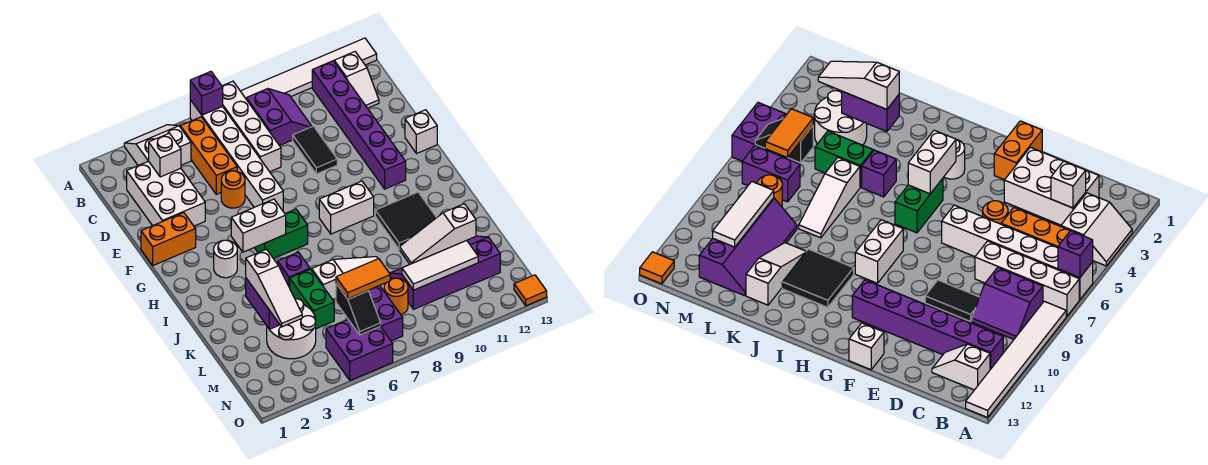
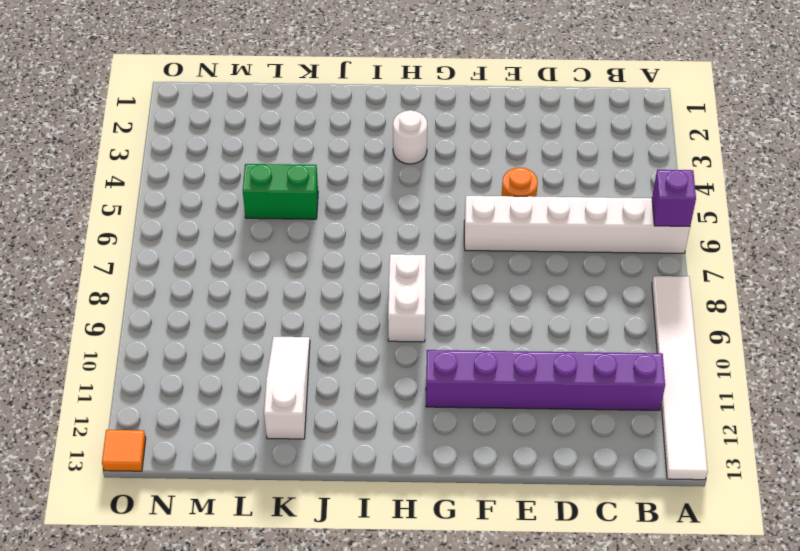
none -> white slope A3:B4 level 1 top B
none -> white brick A7:D7 level 1
none -> orange brick B5:D5 level 1
none -> purple slope B8:C9 level 1 top 8

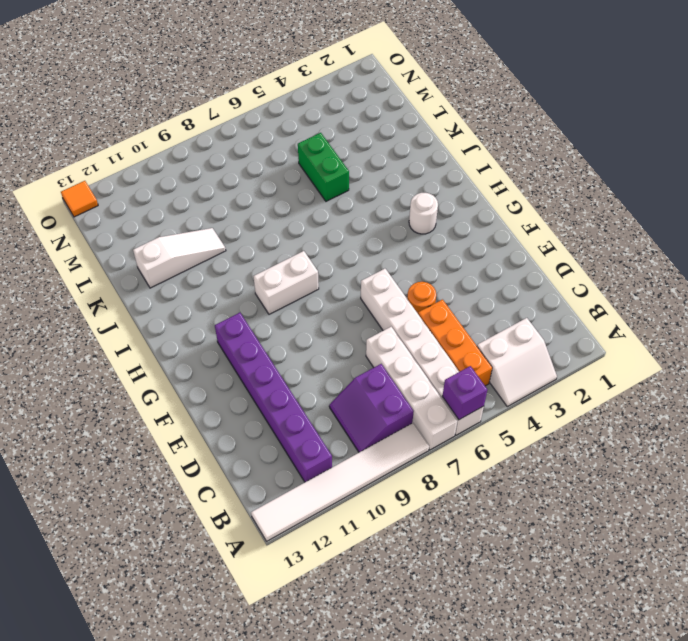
none -> white slope B12:C12 level 1 top B
none -> white brick C2:E3 level 1
none -> black tile D9:E9 level 1
none -> orange brick F1:F2 level 1

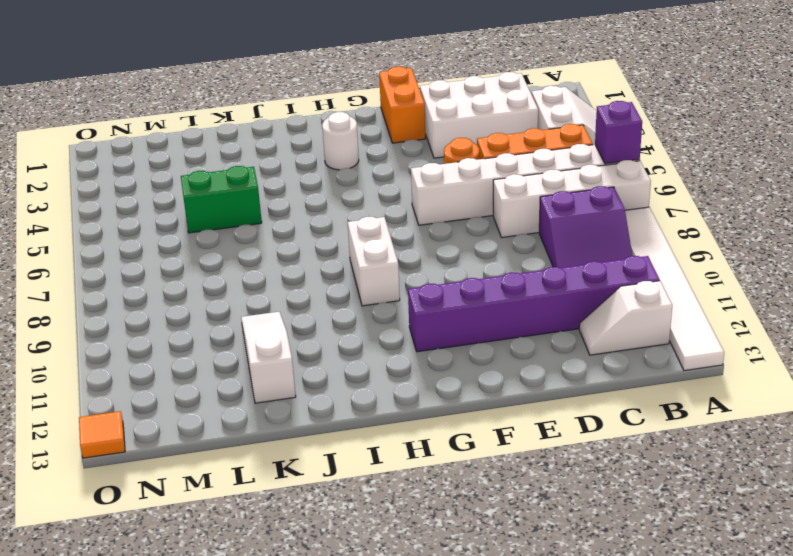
none -> black tile D9:E9 level 1
none -> white brick F13 level 1
none -> green brick H5:H6 level 1
none -> black tile I10:J11 level 1

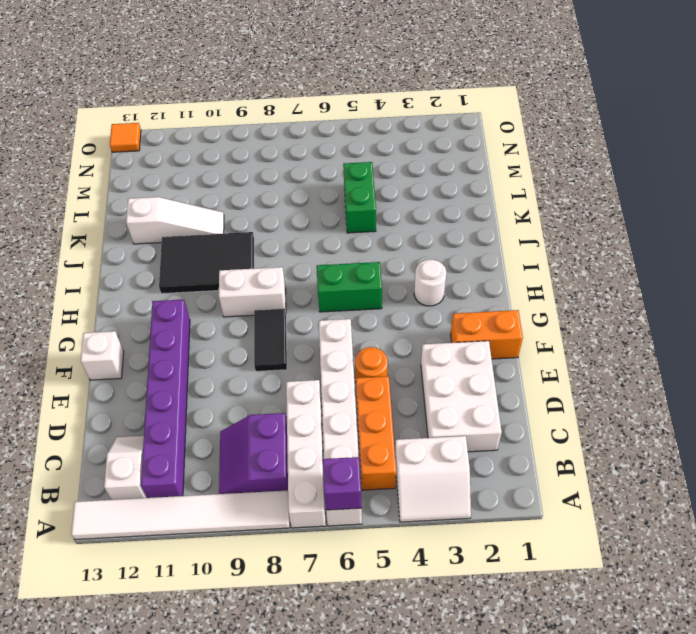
black tile F8:G8 level 1 -> black tile D9:E9 level 1
black tile I9:J11 level 1 -> black tile I10:J11 level 1
none -> purple brick J5 level 1
none -> white slope K6:K8 level 1 top 6
none -> white round brick L3:M4 level 1
none -> purple slope L9:M12 level 1 top M

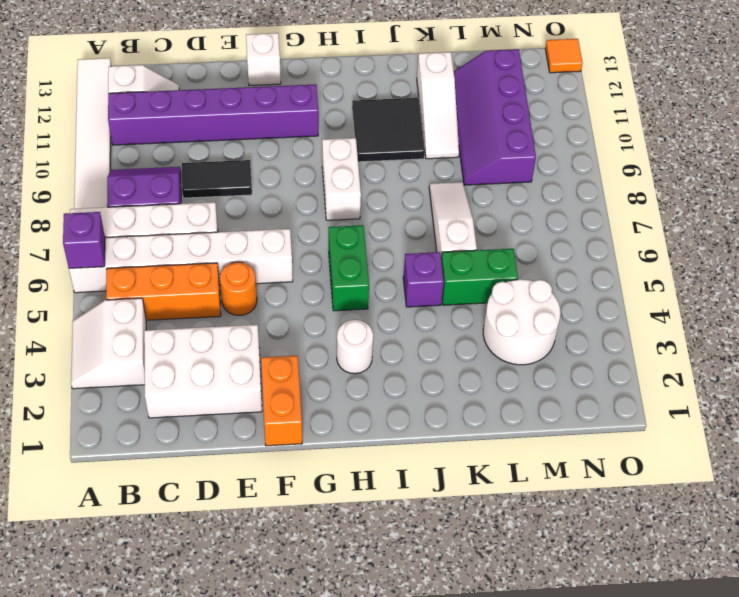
none -> purple brick M7:N7 level 1
none -> orange round brick M8 level 1
none -> purple brick N5:O6 level 1
none -> white brick C3 level 2

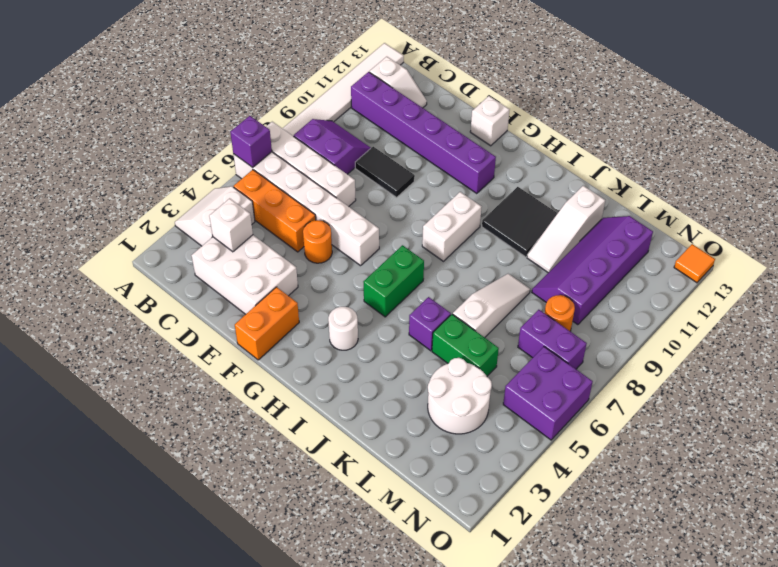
none -> white brick H4:H5 level 2
none -> purple brick K3:L3 level 2
none -> black slope M6:N6 level 2 top M
none -> white tile M9:M11 level 2

